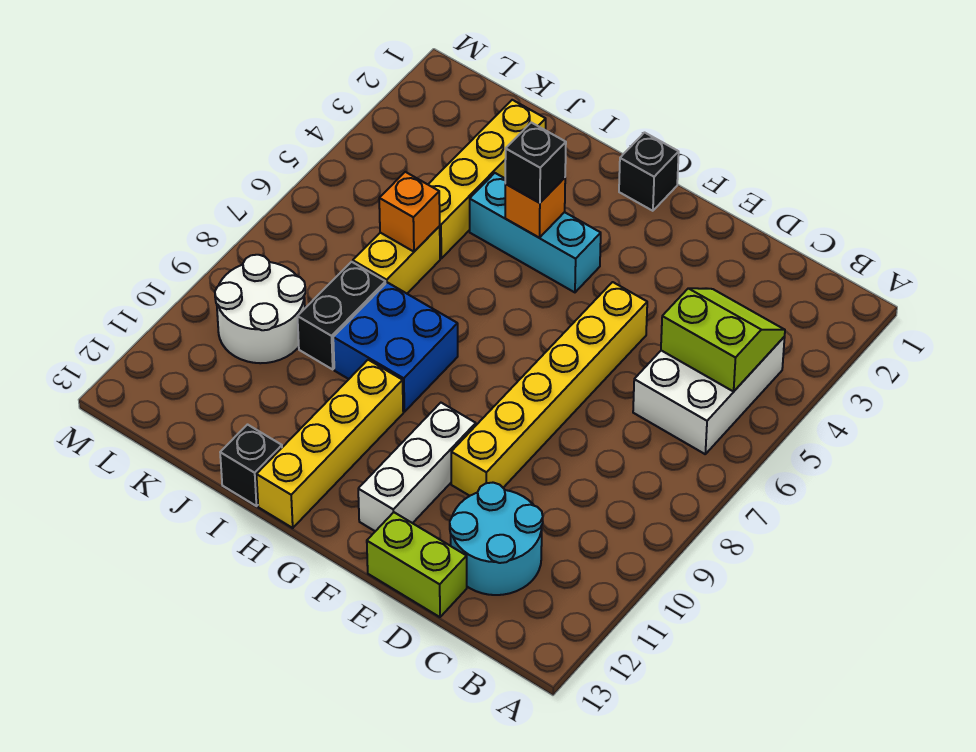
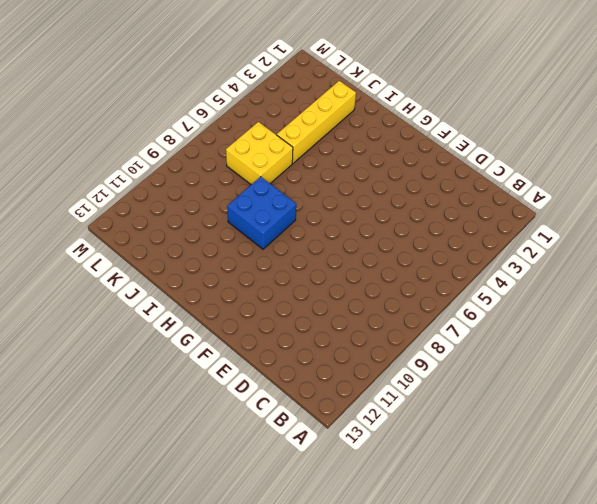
yellow brick J6:K7 level 1 -> yellow brick J6:J7 level 1
none -> white brick B4:C6 level 1
none -> cyan round brick C11:D12 level 1
none -> lime brick D13:E13 level 1

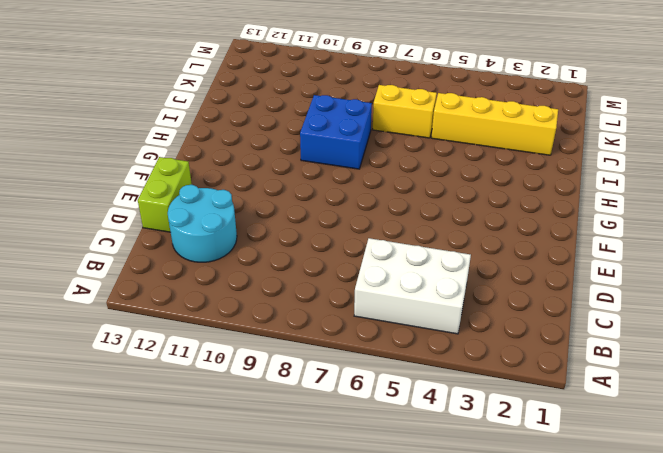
none -> yellow brick E5:E10 level 1
none -> white brick F10:F12 level 1
none -> black brick G1 level 1

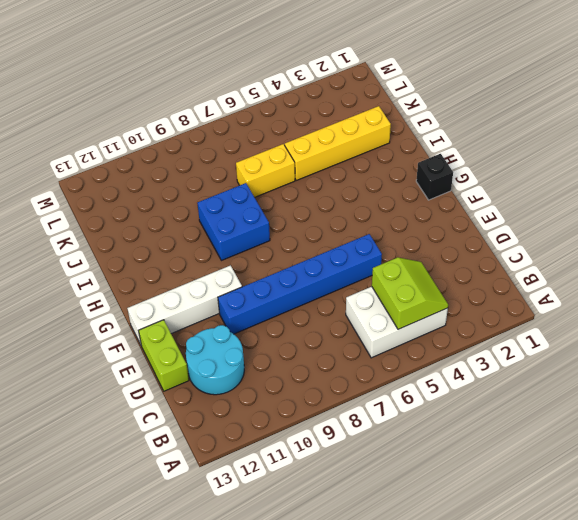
blue brick E5:E10 level 1 -> yellow brick E5:E10 level 1
white brick F10:F13 level 1 -> white brick F10:F12 level 1
none -> cyan brick G4:I4 level 1
none -> yellow brick H10:H13 level 1
none -> black brick I13 level 1

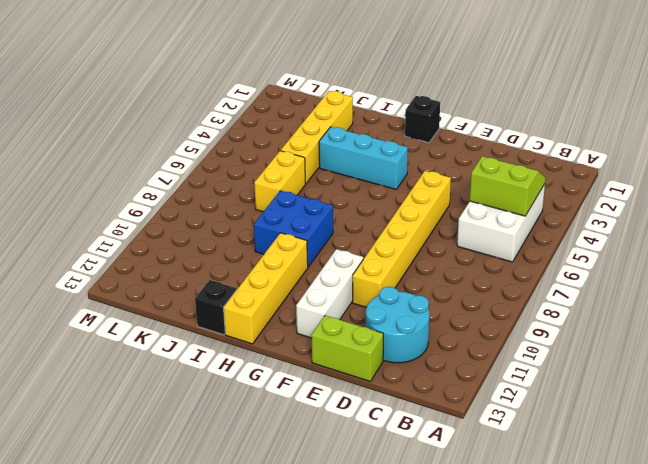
none -> black brick J8:J9 level 1
none -> white round brick K9:L10 level 1
none -> orange brick H4 level 2

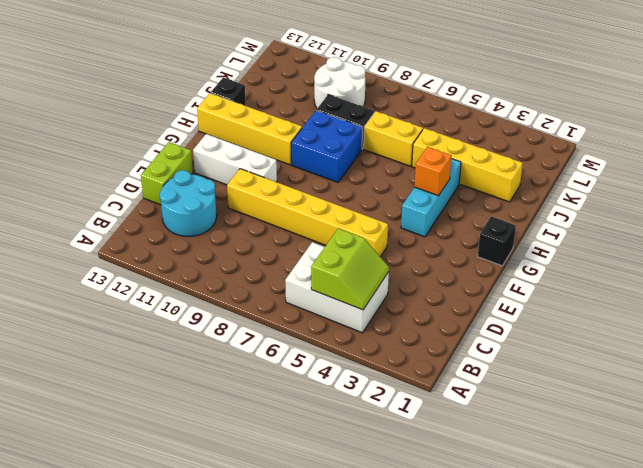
none -> orange brick J6 level 2
none -> black brick H4 level 3

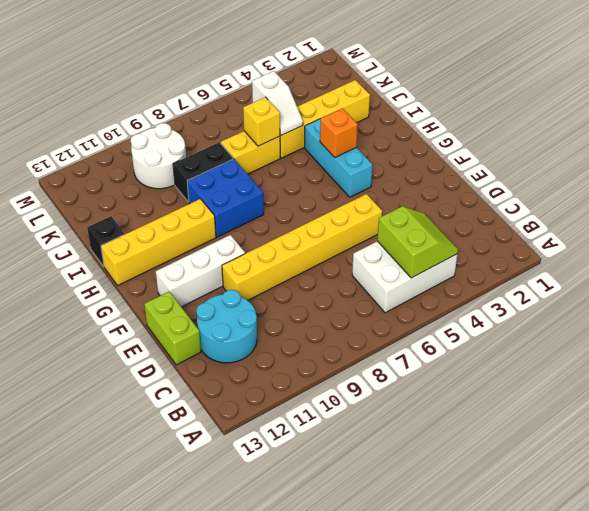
white slope J5:K5 level 2 top K -> none
yellow brick J6 level 2 -> orange brick J6 level 2
none -> black brick G1 level 1
none -> black brick H4 level 3

